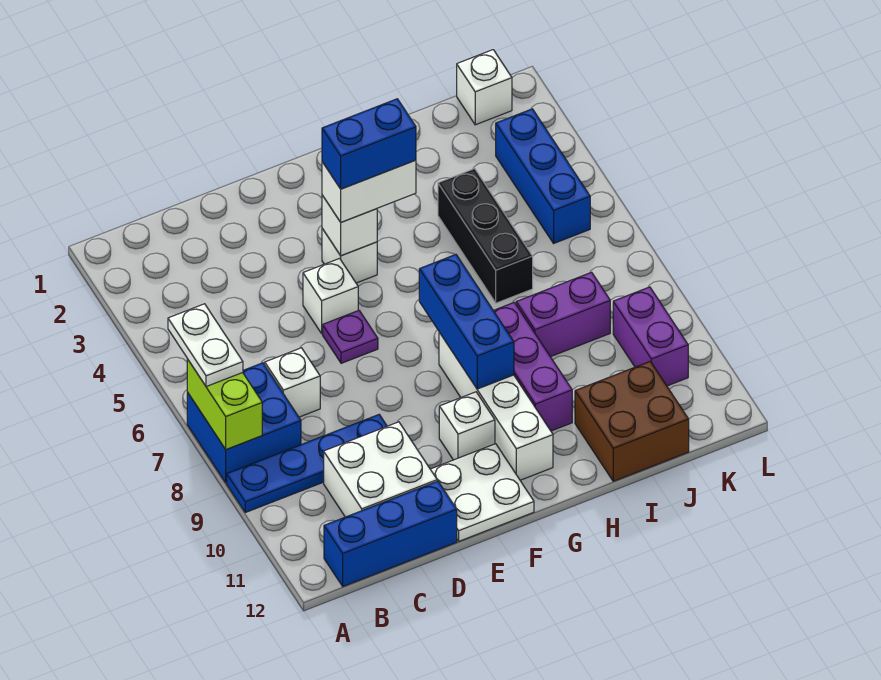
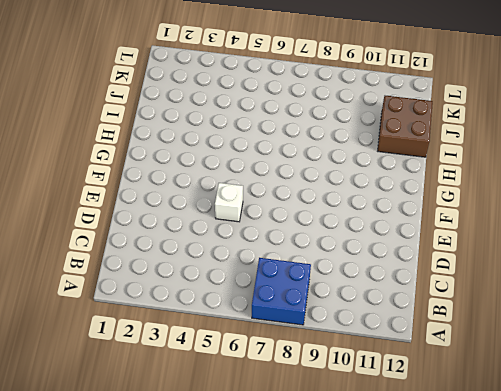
none -> blue plate A9:D9 level 1
none -> blue brick B12:D12 level 1
none -> white brick C7 level 1

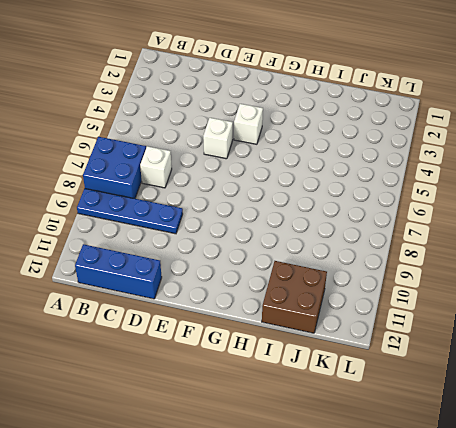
none -> white brick C10:D11 level 1
none -> purple plate E6 level 1
none -> white plate E11:F12 level 1

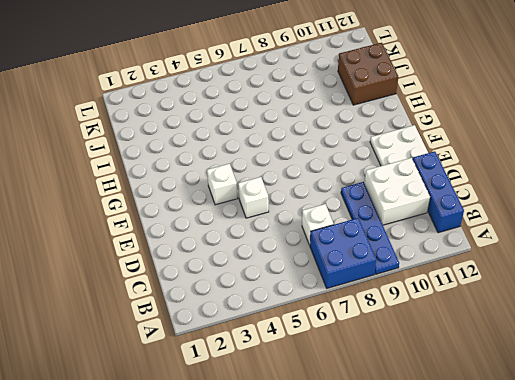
none -> purple plate E6 level 1
none -> white brick F10 level 1
none -> white brick G8:G11 level 1

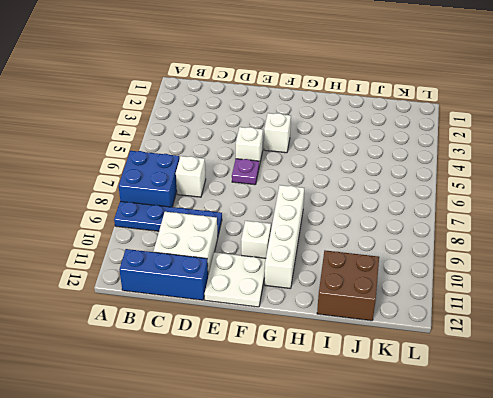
none -> purple brick H8:H10 level 1
none -> black brick I4:I6 level 1
none -> purple brick I8:J8 level 1

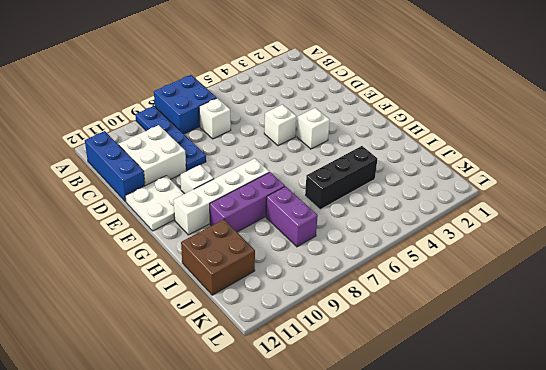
none -> purple plate E6 level 1
none -> white brick K1 level 1
none -> blue brick K3:K5 level 1

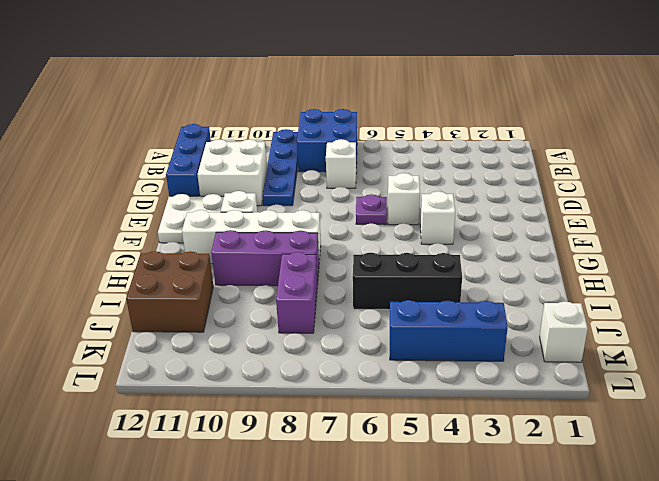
none -> purple brick K9:K10 level 1
none -> lime brick A7:A8 level 2
none -> white brick F4 level 2

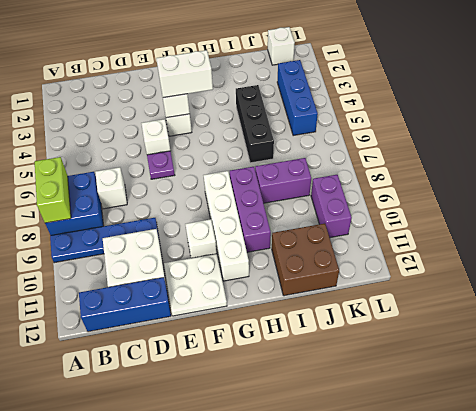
none -> blue brick G7:G9 level 2
none -> white plate A6:A7 level 3
none -> blue brick F4:G4 level 4

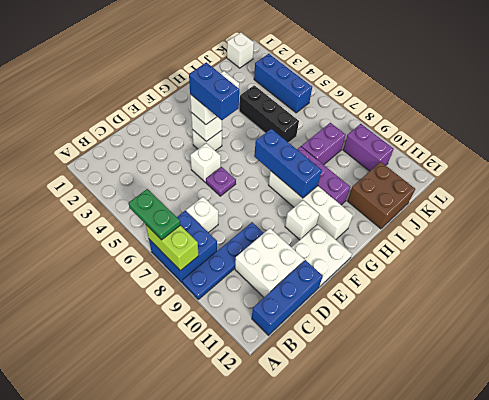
green plate A6:A7 level 3 -> white plate A6:A7 level 3
blue brick F4:F5 level 4 -> blue brick F4:G4 level 4

